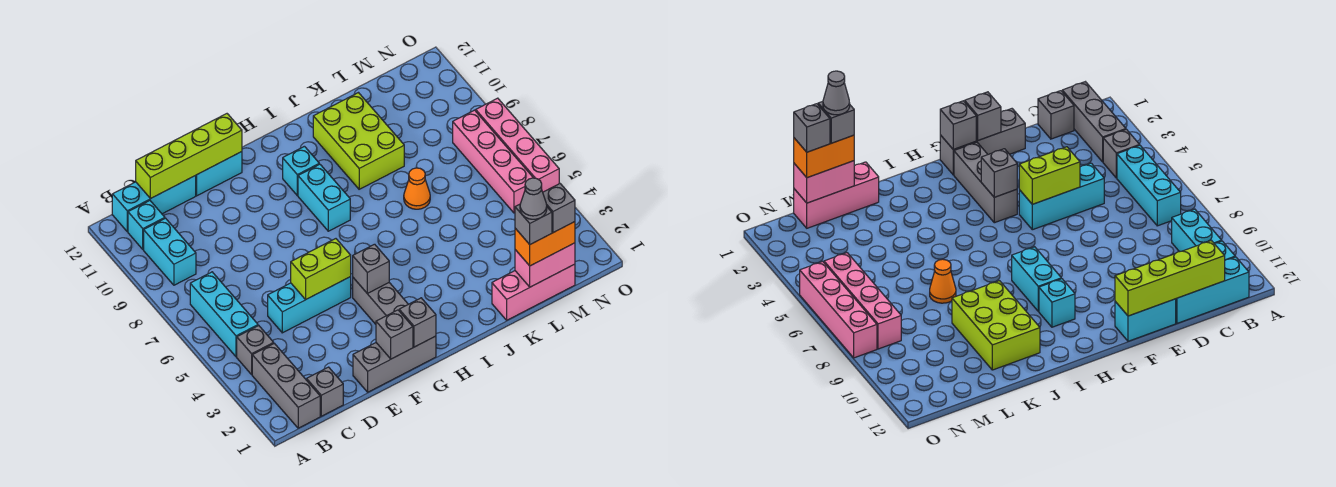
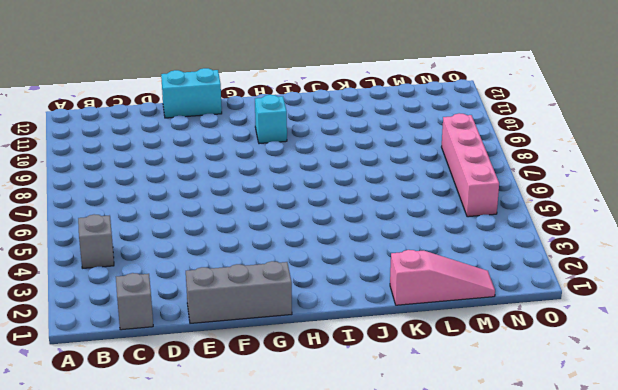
pink slope K1:M1 level 1 top K -> pink brick K1:M1 level 1
none -> grey brick B1:B3 level 1
none -> cyan brick B5:B7 level 1
none -> cyan brick B9:B10 level 1

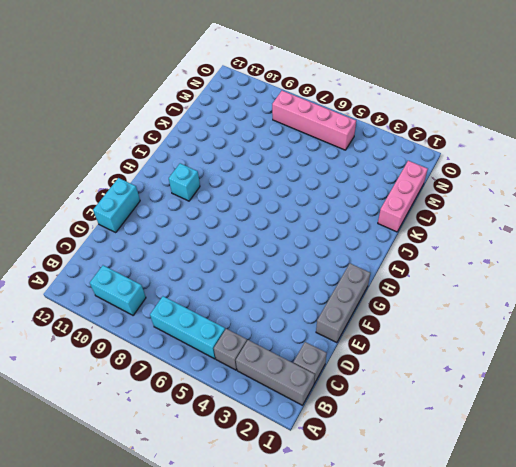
none -> cyan brick B11 level 1
none -> cyan brick B12:D12 level 1
none -> cyan brick D5:F5 level 1

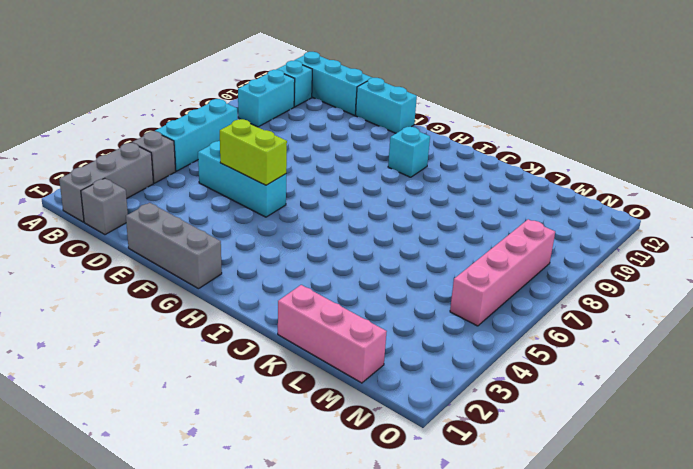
none -> grey brick G2:G4 level 1
none -> cyan brick H8:H9 level 1
none -> lime brick J9:K11 level 1

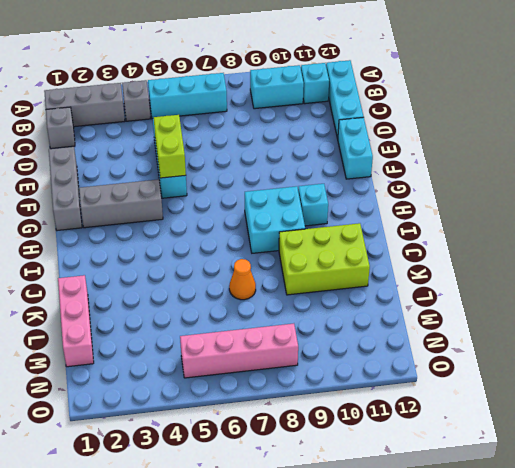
cyan brick H8:I9 level 1 -> cyan brick H8:H9 level 1
none -> pink brick O5:O8 level 1
none -> lime brick C12:F12 level 2
none -> grey brick F1 level 2

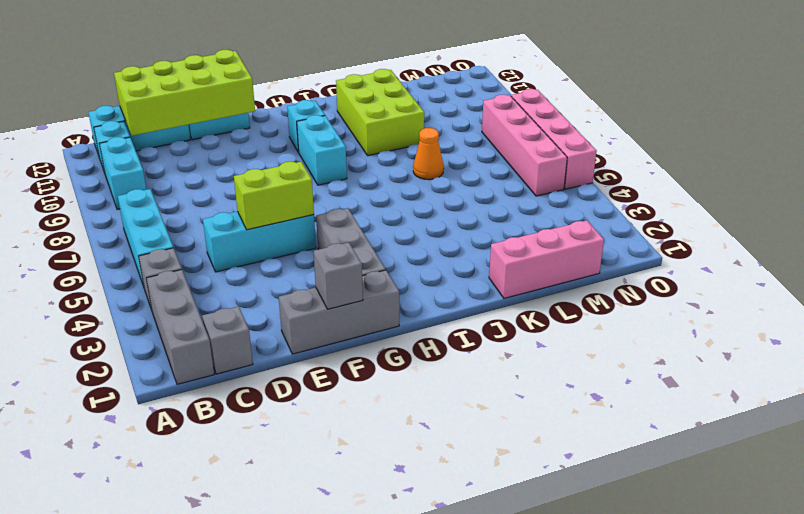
lime brick C11:F12 level 2 -> lime brick C12:F12 level 2
none -> grey brick G1 level 2
none -> grey brick G4 level 2
none -> pink brick L1:M1 level 2

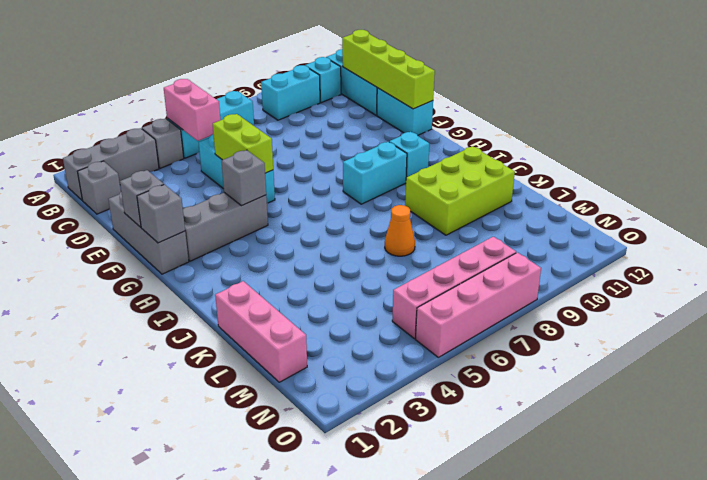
pink brick B5:C5 level 2 -> pink brick L1:M1 level 2
none -> orange brick L1:M1 level 3
none -> grey brick L1 level 4
none -> grey brick M1 level 4

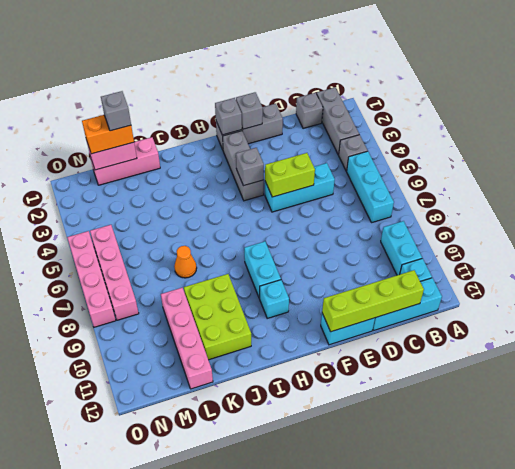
pink brick L9:L12 level 1 -> none
none -> grey brick M1 level 4
none -> grey cone L1 level 5

